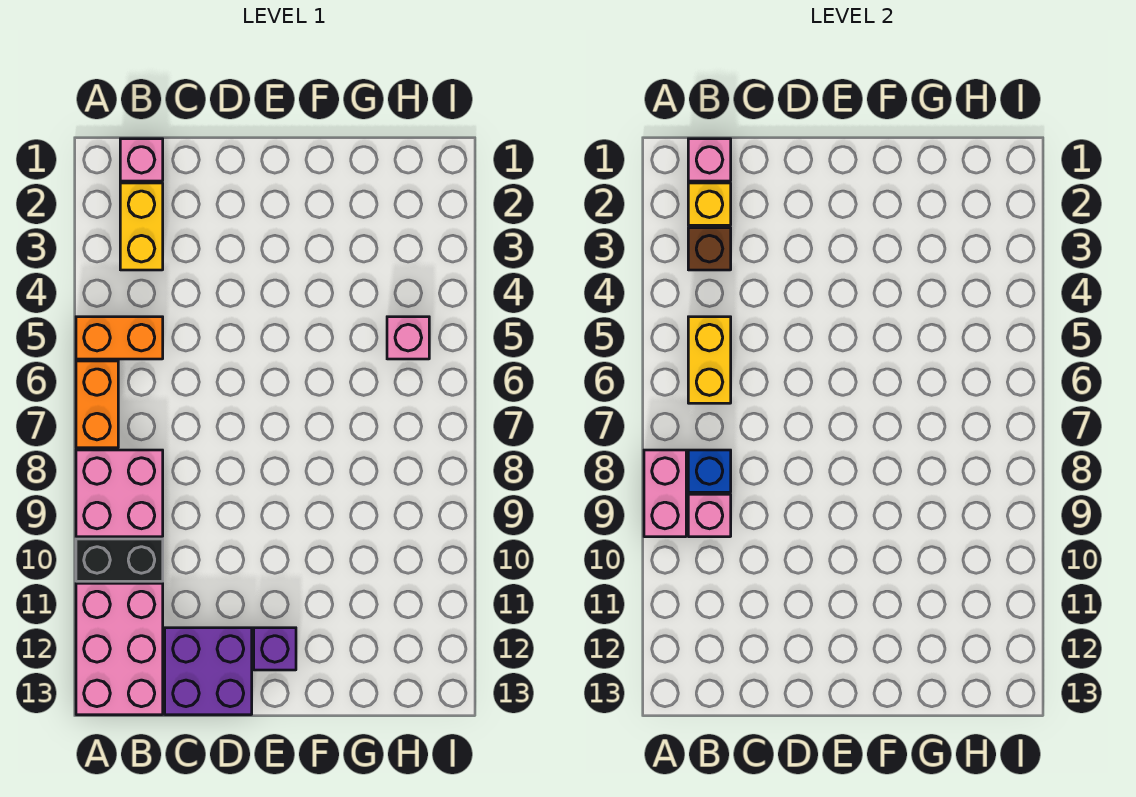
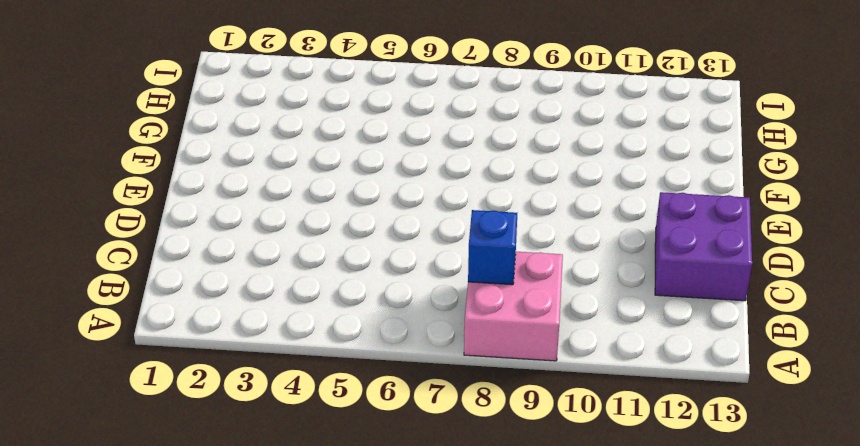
none -> orange brick A5:B5 level 1
none -> orange brick A6:A7 level 1
none -> black brick A10:B10 level 1

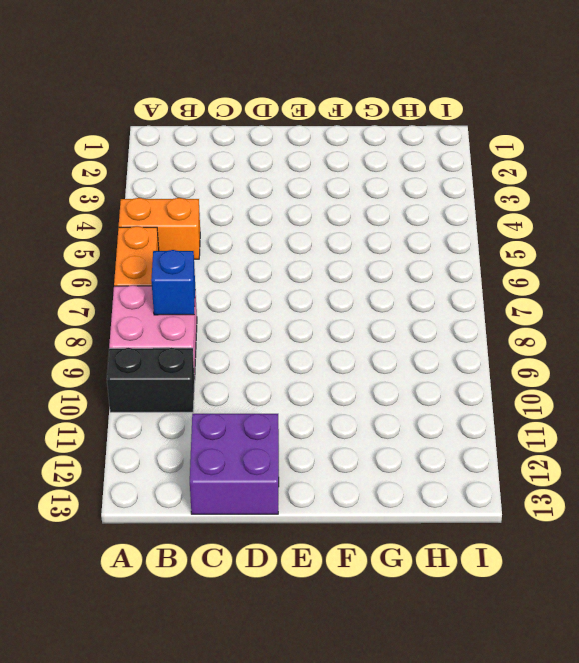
none -> pink brick A11:B13 level 1
none -> pink brick B1 level 1
none -> yellow brick B2:B3 level 1

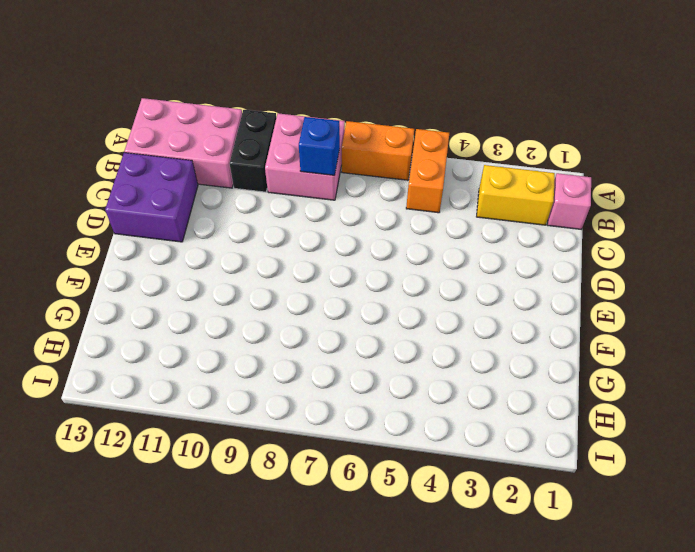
none -> purple brick E12 level 1
none -> pink brick H5 level 1
none -> pink brick A8:A9 level 2

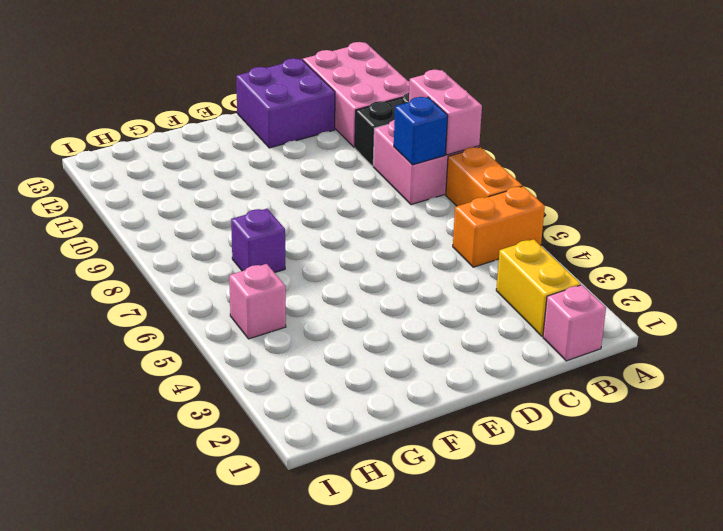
purple brick G7 level 1 -> purple brick E12 level 1
none -> pink brick B1 level 2
none -> yellow brick B2 level 2
none -> brown brick B3 level 2

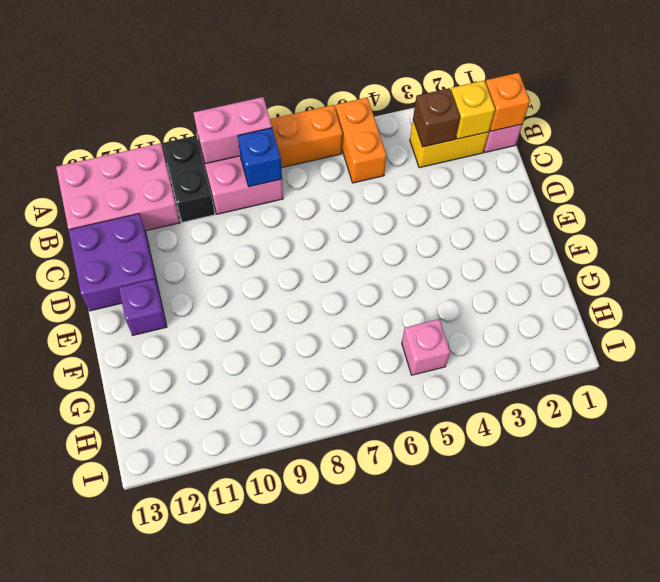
orange brick B1 level 2 -> pink brick B1 level 2
none -> yellow brick B5:B6 level 2
none -> pink brick B9 level 2

